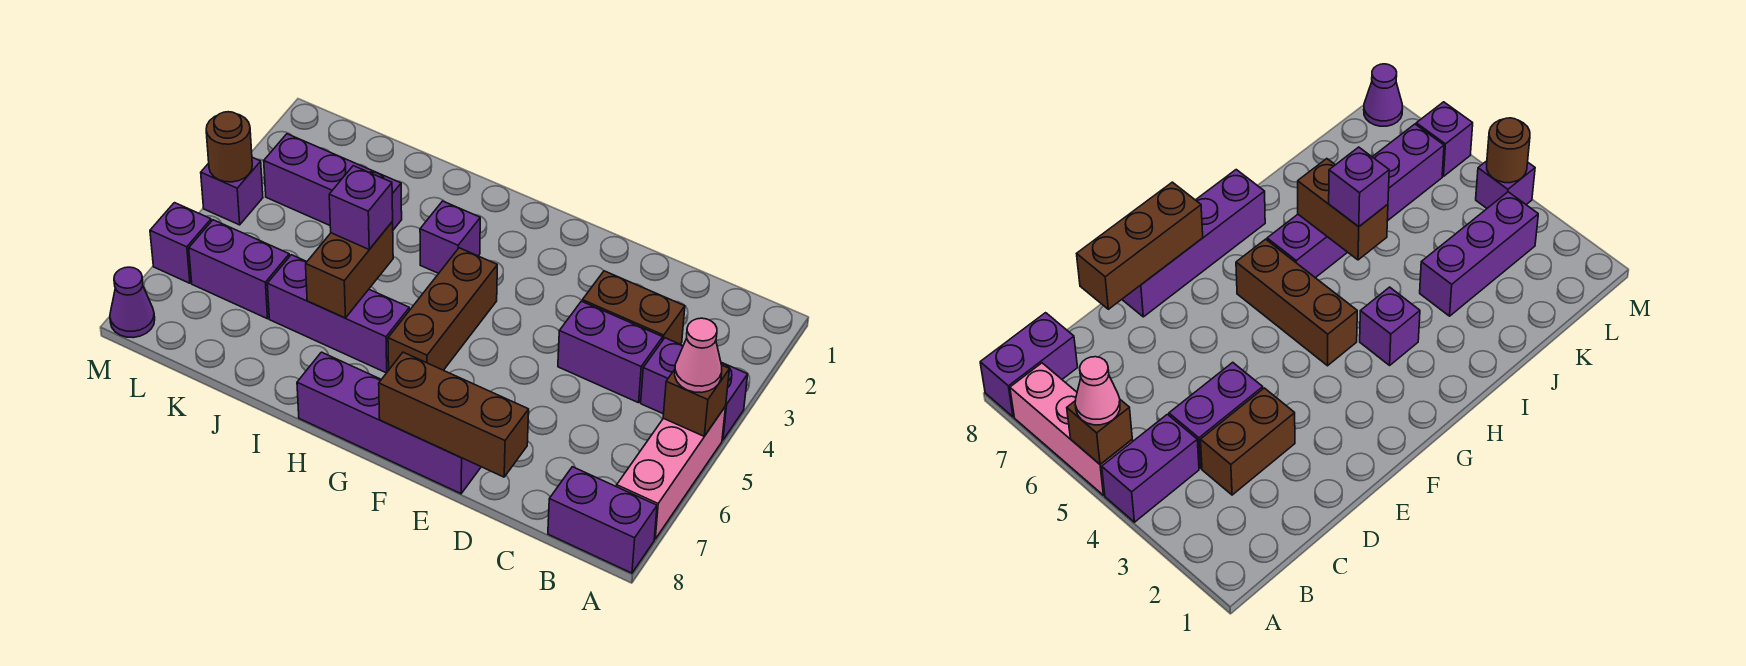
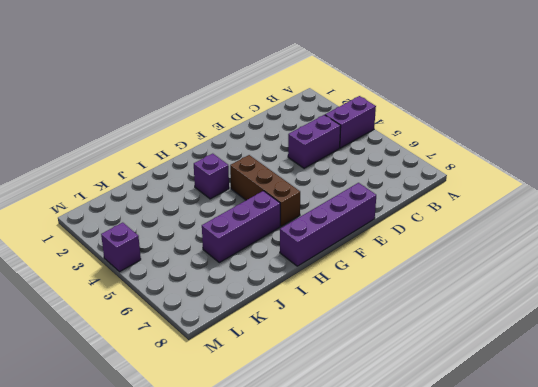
none -> pink brick A5:A7 level 1
none -> purple brick A8:B8 level 1
none -> brown brick C3:D3 level 1

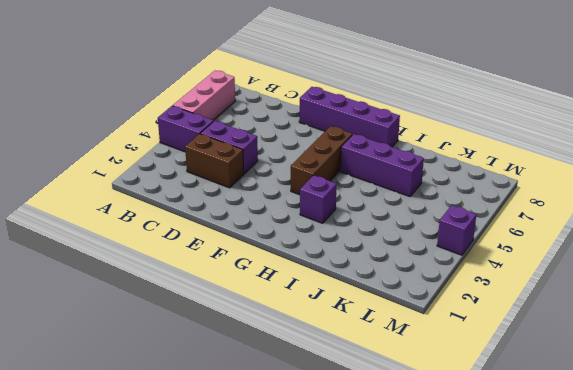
none -> purple brick A8:B8 level 1
none -> purple brick J3:L3 level 1
none -> purple brick K6:L6 level 1

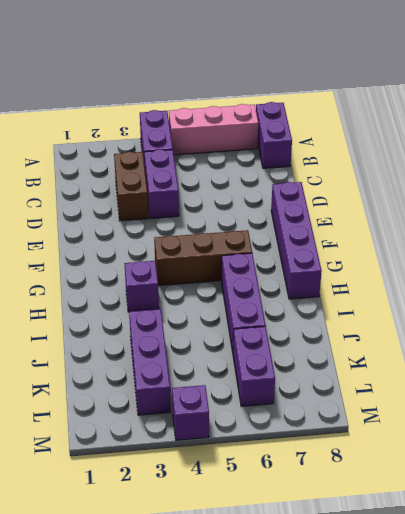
none -> purple brick M6 level 1
none -> purple cone M8 level 1
none -> brown brick A5 level 2

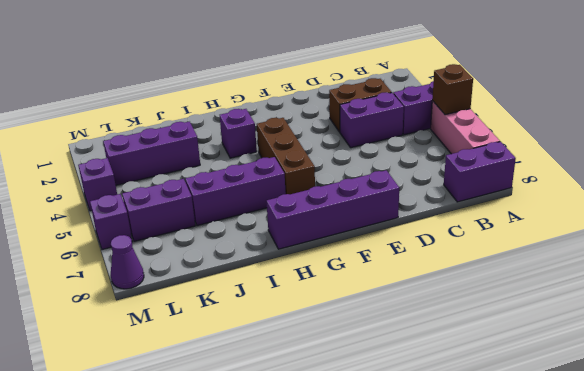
none -> brown brick D8:F8 level 2
none -> brown brick I5:I6 level 2
none -> brown round brick M4 level 2

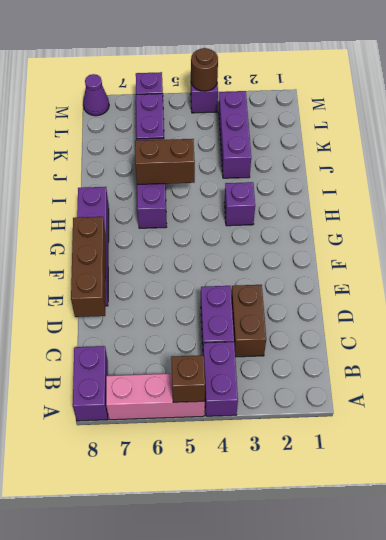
none -> brown brick G4:G6 level 1
none -> pink cone A5 level 3
none -> purple brick I5 level 3

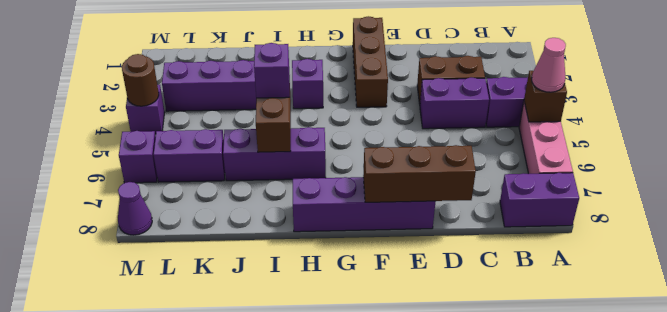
brown brick F1:F3 level 1 -> brown brick G4:G6 level 1

